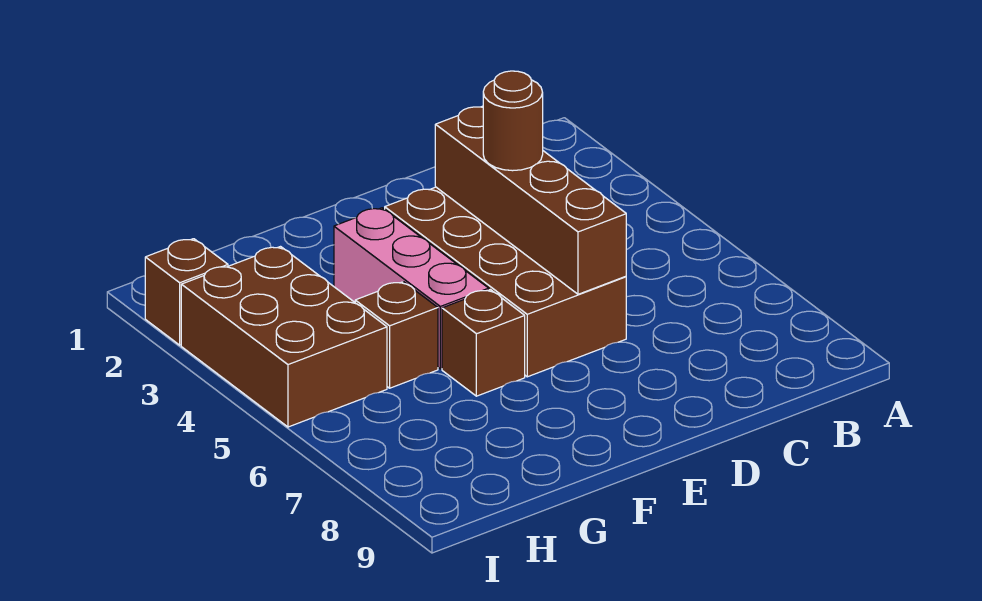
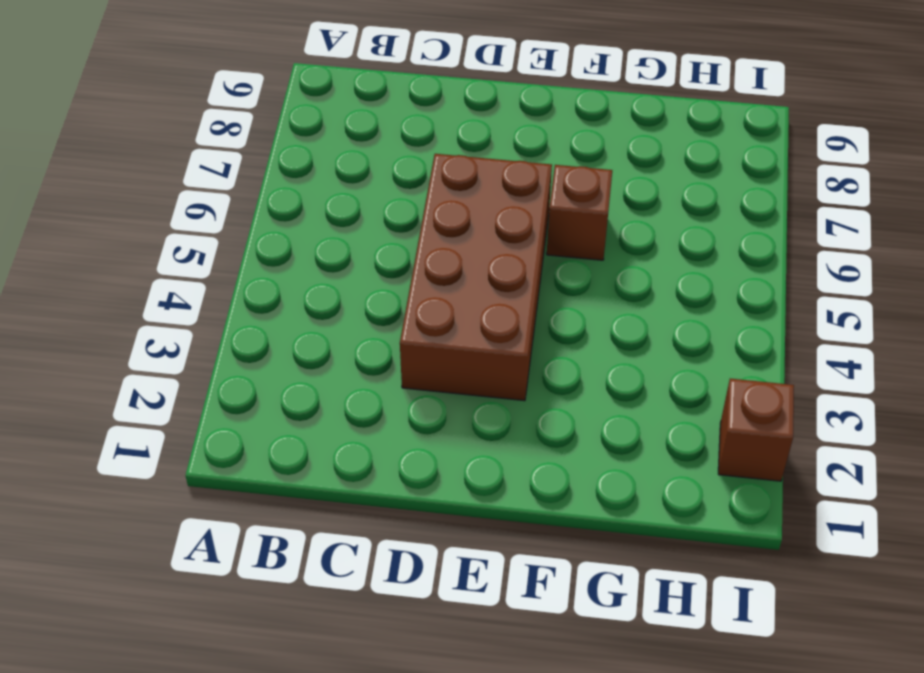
none -> pink brick F3:F5 level 1
none -> brown brick G5 level 1

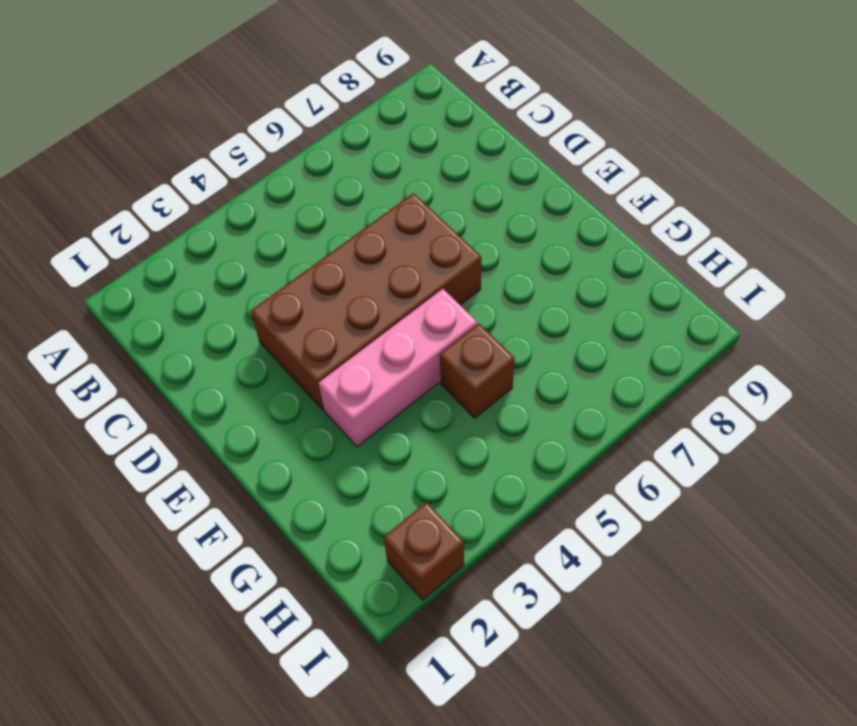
none -> brown brick F6 level 1
none -> brown brick H3:I5 level 1

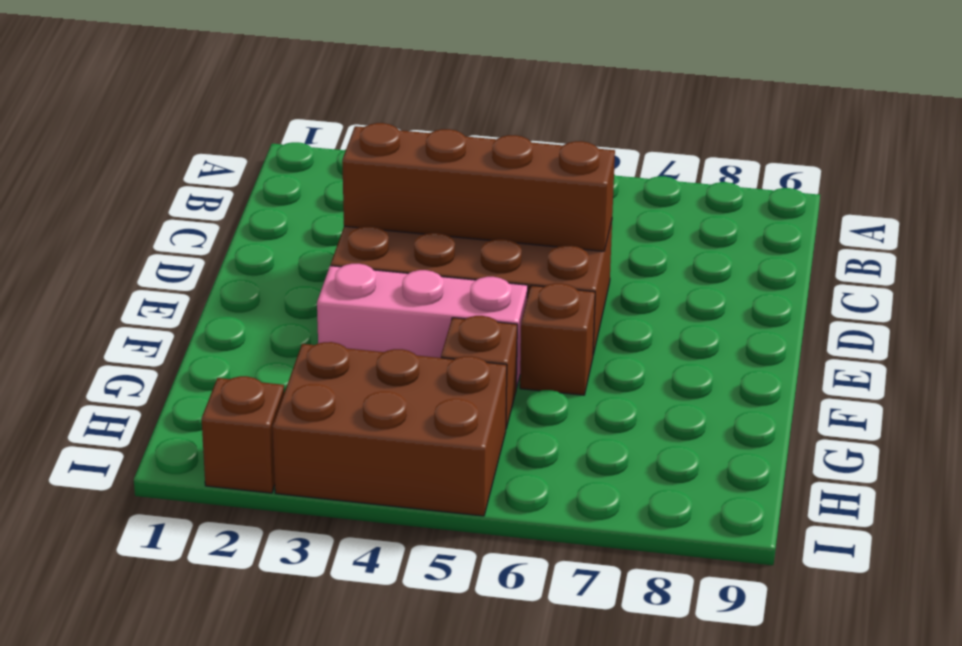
none -> brown round brick D4 level 3

